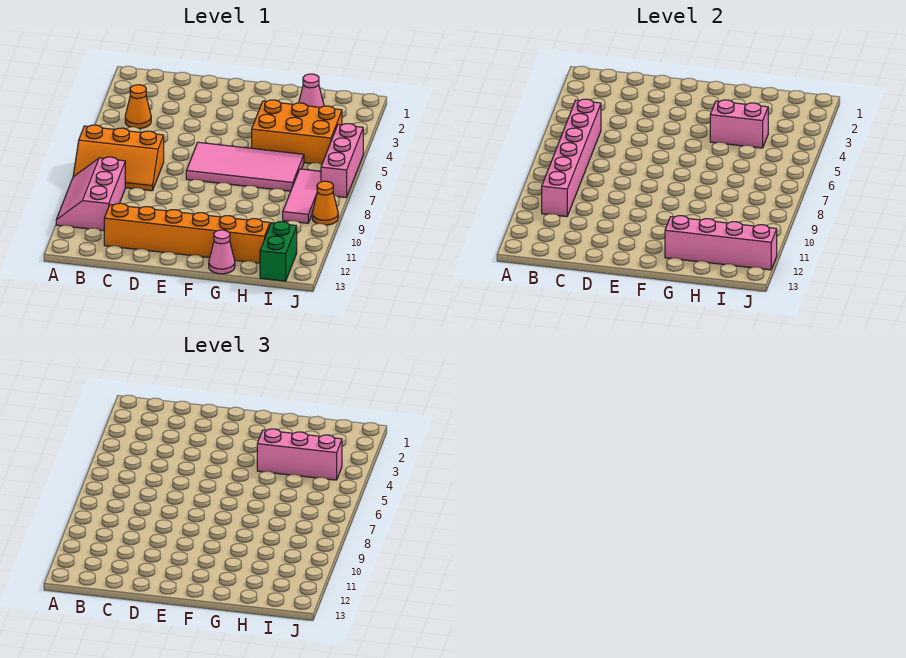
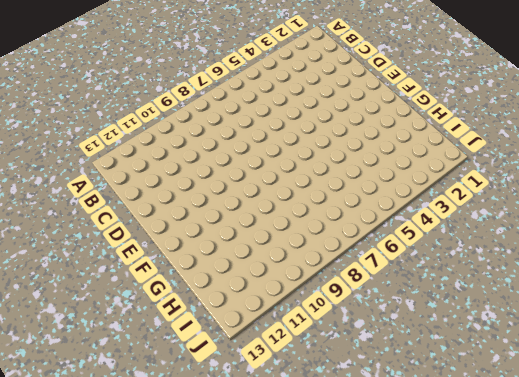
none -> orange slope A7:C8 level 1 top 7
none -> pink slope A9:B11 level 1 top B
none -> orange cone B4 level 1

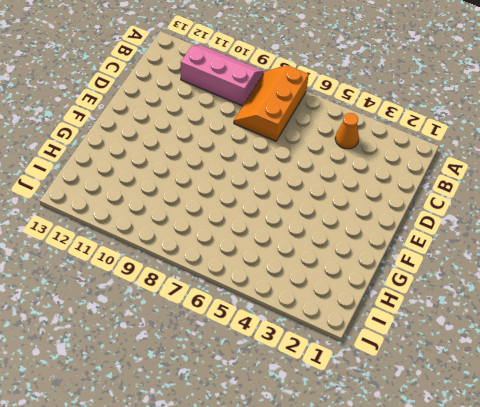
none -> orange brick C12:H12 level 1
none -> pink tile E6:H7 level 1
none -> orange brick G4:I5 level 1

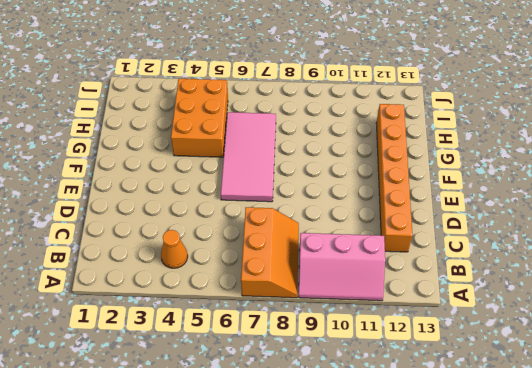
none -> pink cone G13 level 1
none -> pink cone H2 level 1
none -> pink tile I7:I9 level 1

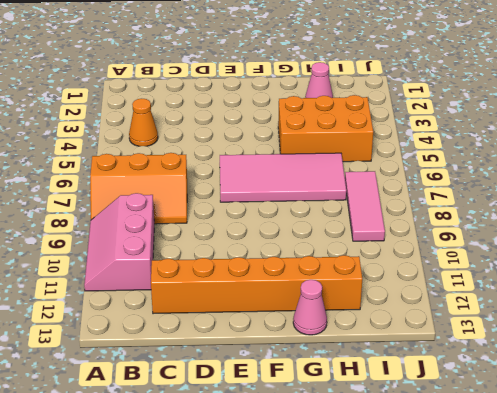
none -> green brick I12:I13 level 1
none -> pink brick J5:J7 level 1
none -> orange cone J9 level 1

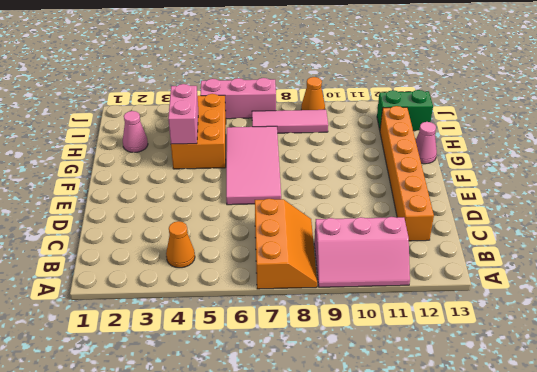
none -> pink brick B5:B10 level 2
none -> pink brick G12:J12 level 2
none -> pink brick G4:I4 level 3

